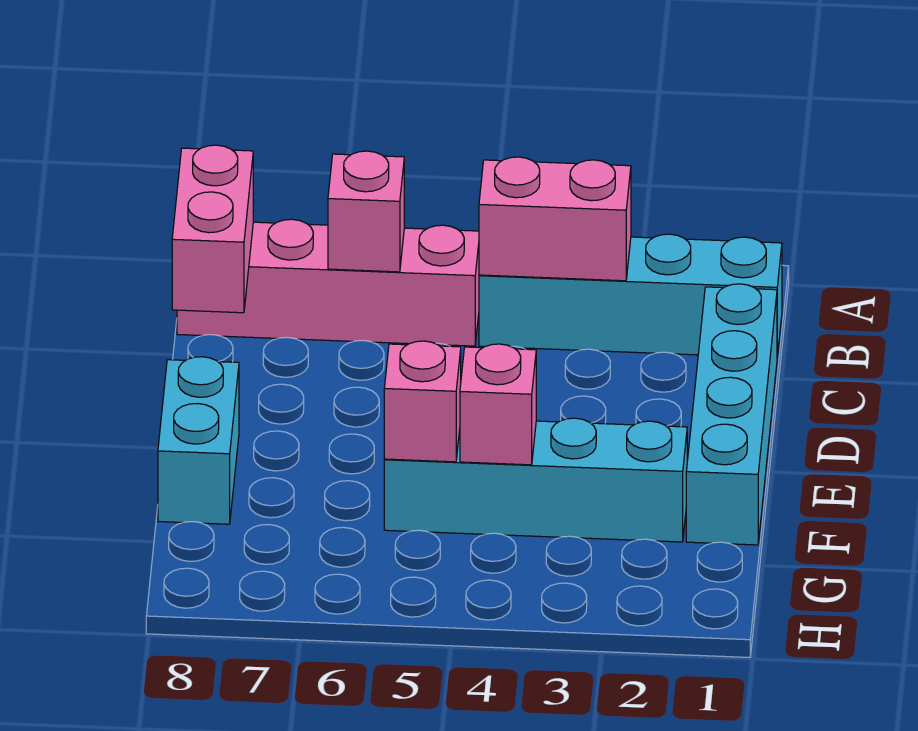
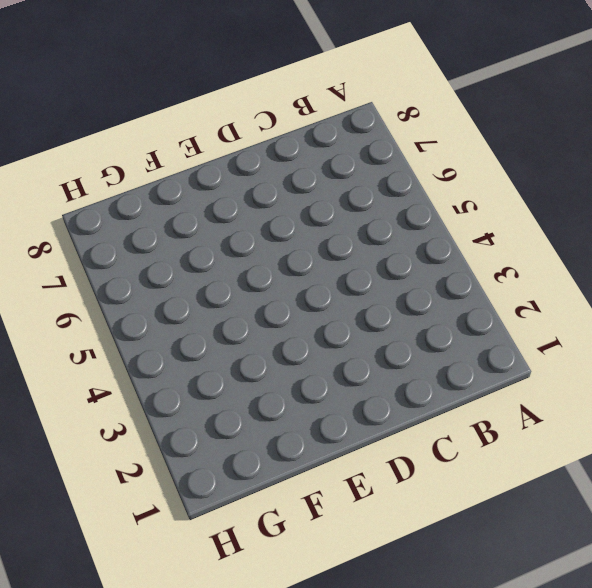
none -> cyan brick B1:B4 level 1
none -> pink brick B5:B8 level 1

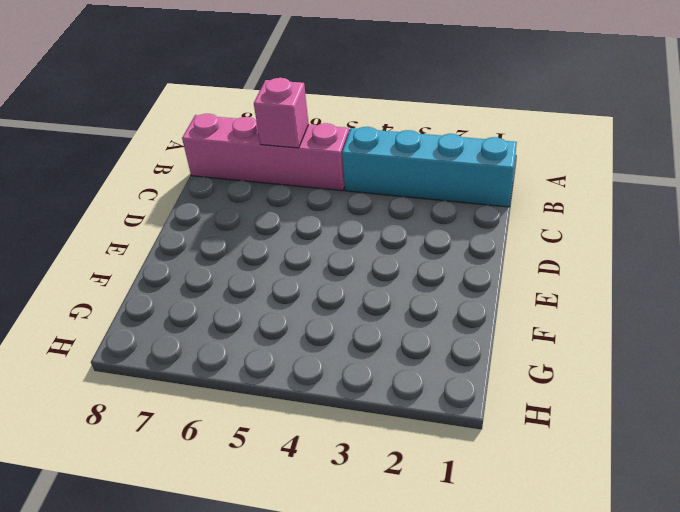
none -> cyan brick C1:F1 level 1
none -> cyan brick E8:F8 level 1

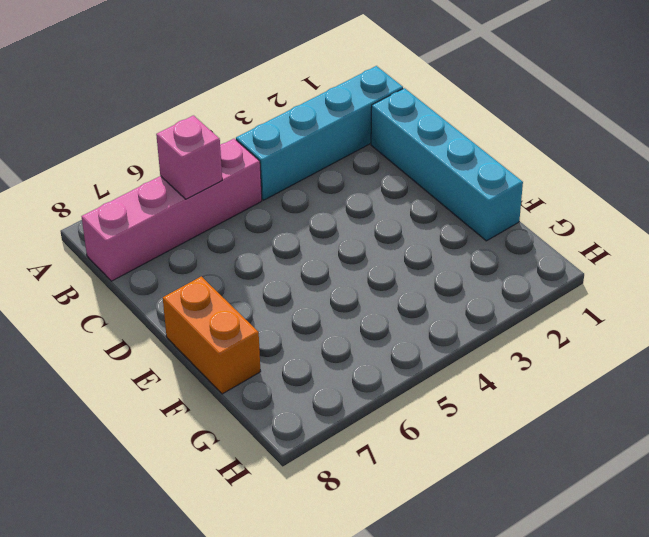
orange brick E8:F8 level 1 -> cyan brick E8:F8 level 1
none -> cyan brick F2:F5 level 1
none -> pink brick B3:B4 level 2

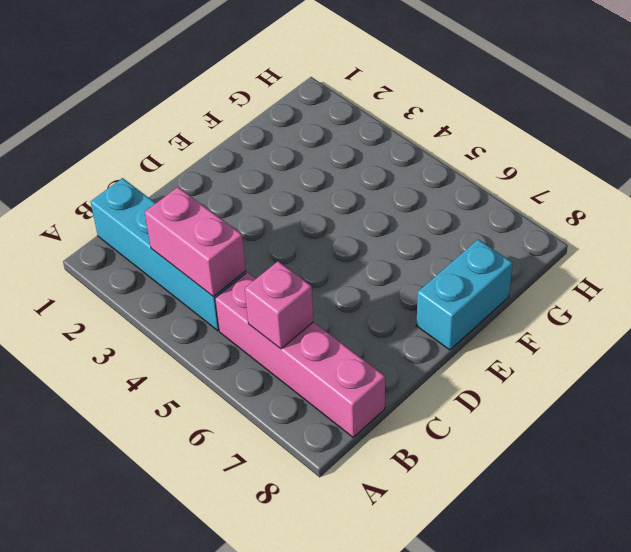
none -> cyan brick C1:F1 level 1
none -> cyan brick F2:F5 level 1

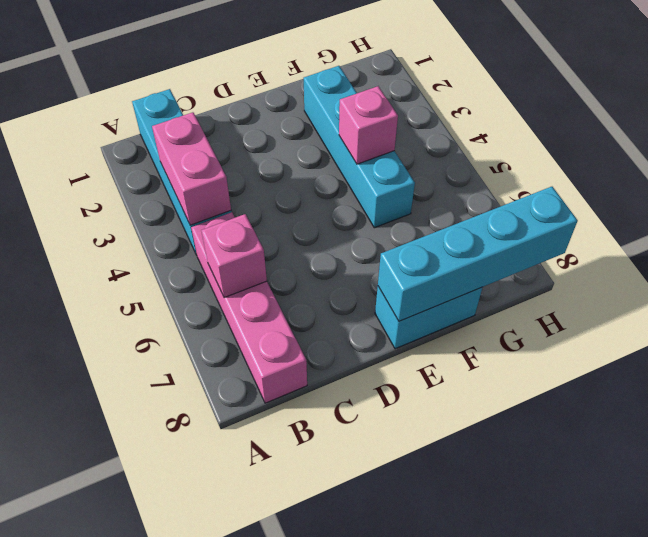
cyan brick E8:H8 level 2 -> cyan brick C1:F1 level 1
none -> pink brick B8:C8 level 2
none -> pink brick F5 level 2

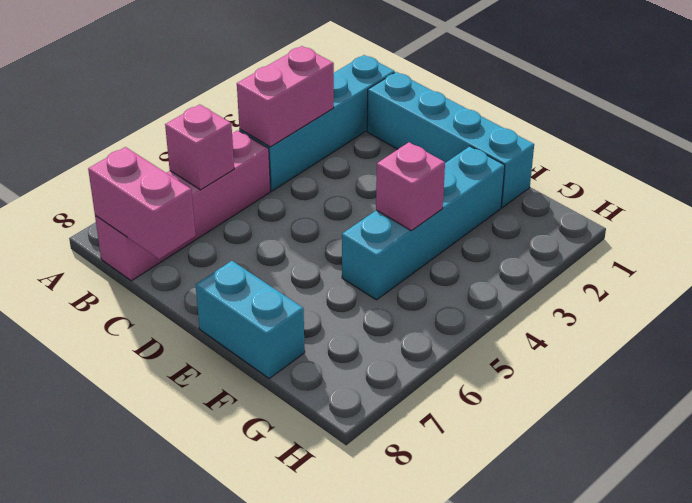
none -> pink brick F5 level 2

